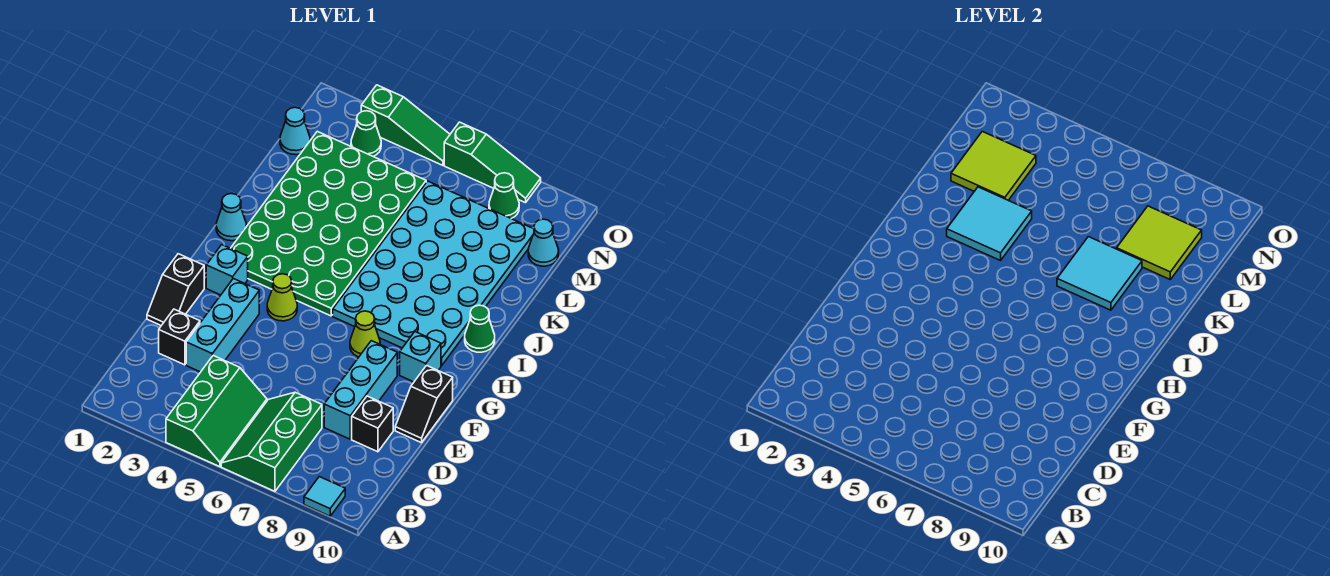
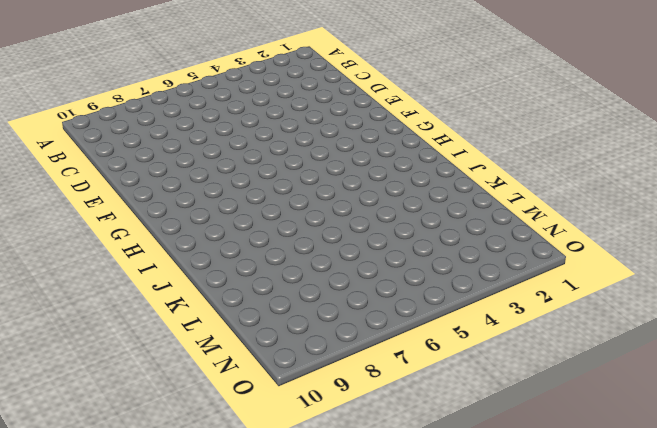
none -> green slope A4:C5 level 1 top 4
none -> green slope A6:C7 level 1 top 7
none -> cyan tile A9 level 1

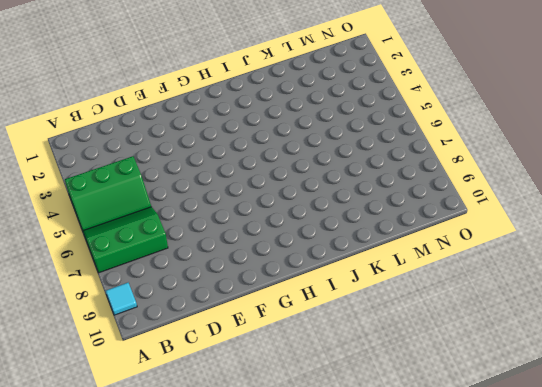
none -> black brick D2 level 1
none -> cyan brick D3:F3 level 1
none -> cyan brick D8:F8 level 1

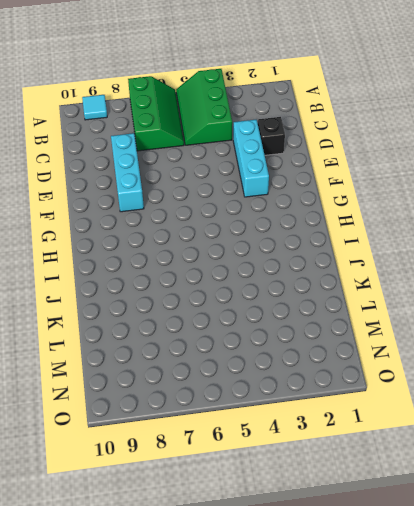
none -> black brick D9 level 1
none -> black slope E1:F1 level 1 top F
none -> black slope E10:F10 level 1 top F

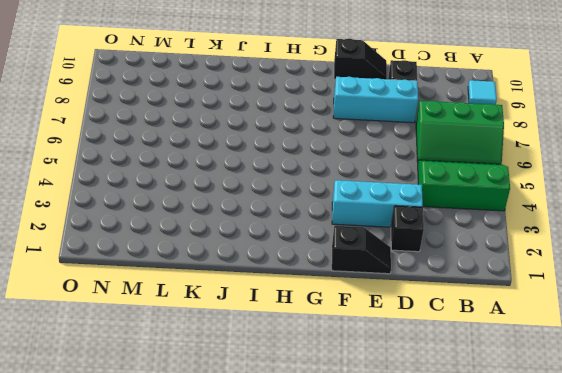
none -> cyan brick G2 level 1
none -> lime cone G4 level 1
none -> lime cone G7 level 1

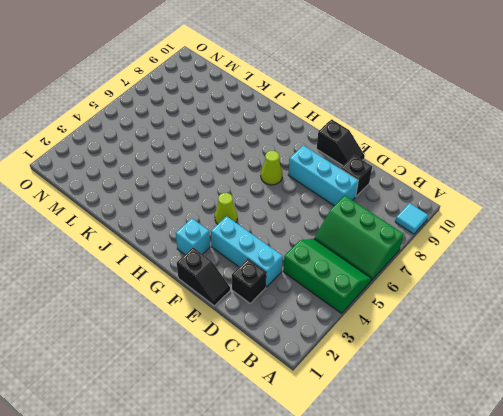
none -> cyan brick G9 level 1
none -> green plate H2:M5 level 1
none -> cyan plate H6:M9 level 1

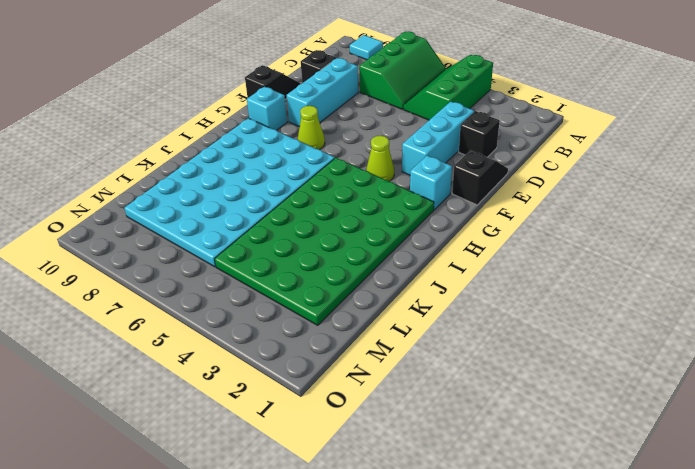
none -> cyan cone I1 level 1
none -> green cone I10 level 1
none -> cyan cone M1 level 1

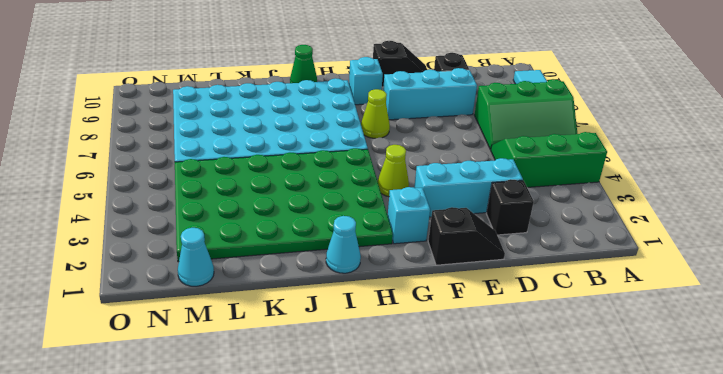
none -> cyan cone M10 level 1
none -> green cone N3 level 1
none -> green cone N8 level 1

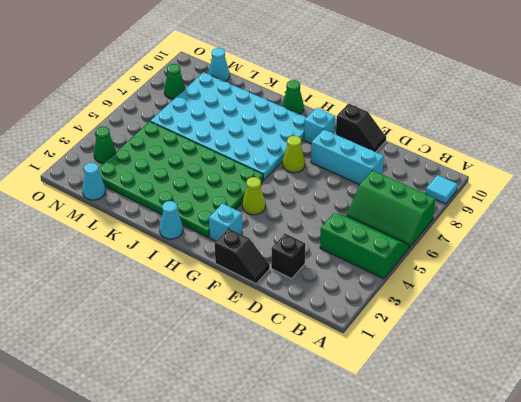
none -> cyan brick D3:F3 level 1
none -> black brick D9 level 1
none -> green slope O3:O5 level 1 top 3

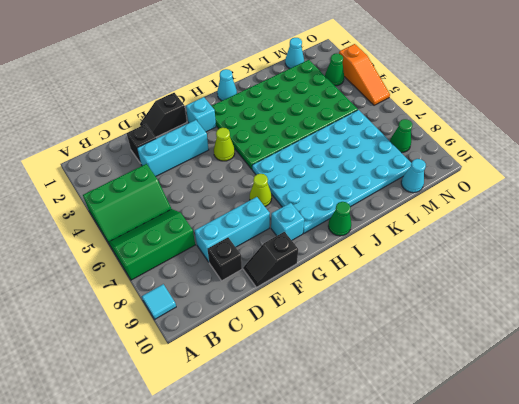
orange slope O3:O5 level 1 top 3 -> green slope O3:O5 level 1 top 3
none -> green slope O6:O8 level 1 top 6
none -> cyan tile J3:K4 level 2
none -> cyan tile J7:K8 level 2

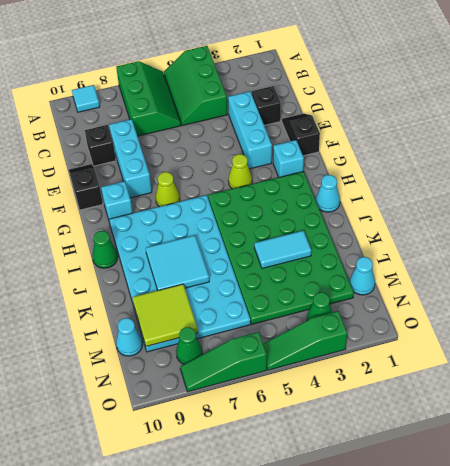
cyan tile K3:K4 level 2 -> cyan tile J3:K4 level 2
none -> lime tile L2:M3 level 2

